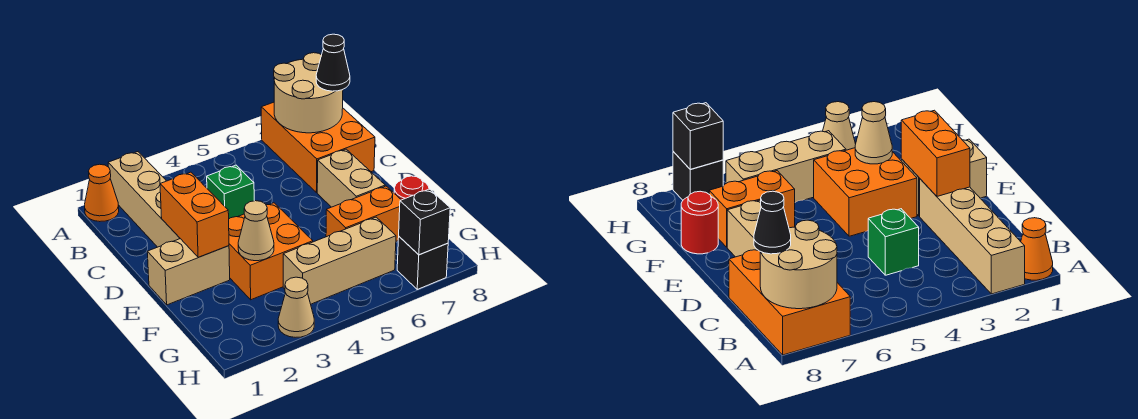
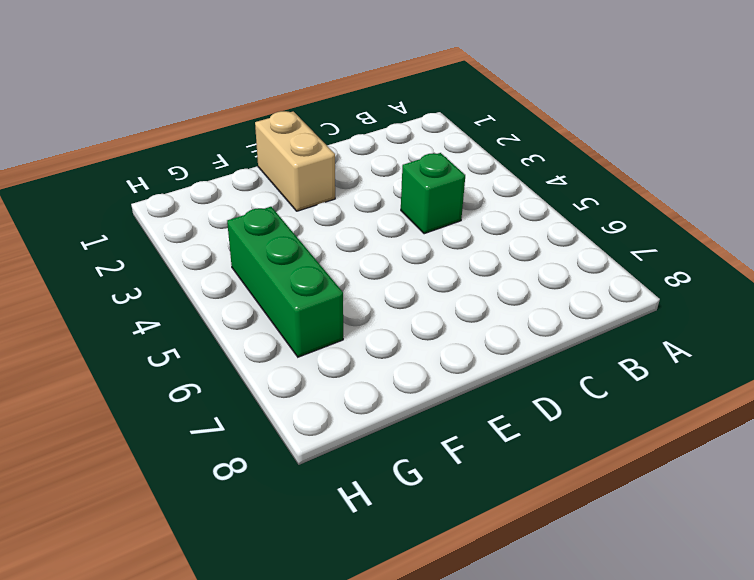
green brick G4:G6 level 1 -> tan brick G4:G6 level 1
none -> orange cone A1 level 1
none -> tan brick A2:D2 level 1
none -> orange brick A7:C8 level 1

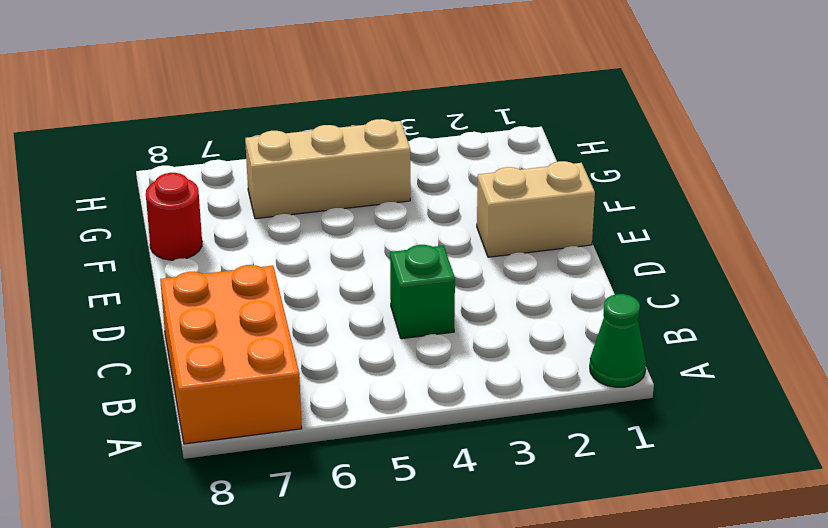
green cone A1 level 1 -> orange cone A1 level 1
none -> tan brick A2:D2 level 1
none -> tan brick D7:E7 level 1
none -> orange brick E3:F4 level 1

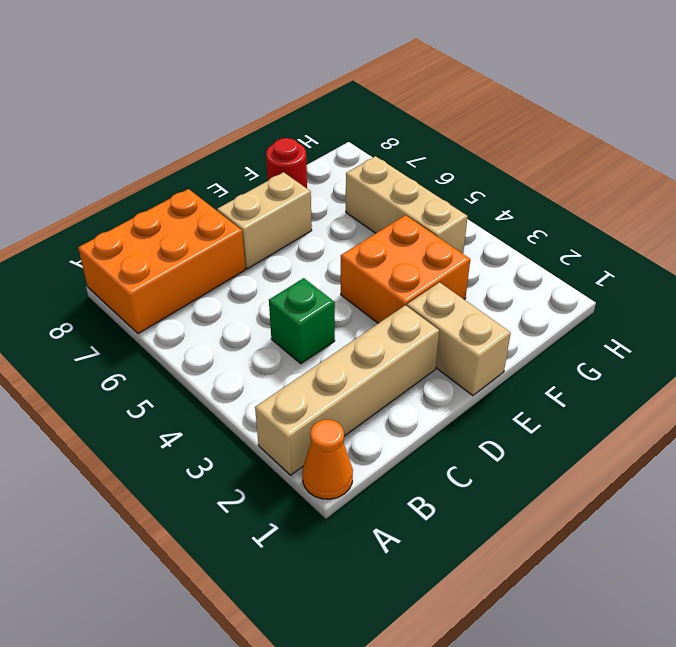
none -> orange brick F6:F7 level 1
none -> tan cone H3 level 1
none -> black brick H7 level 1

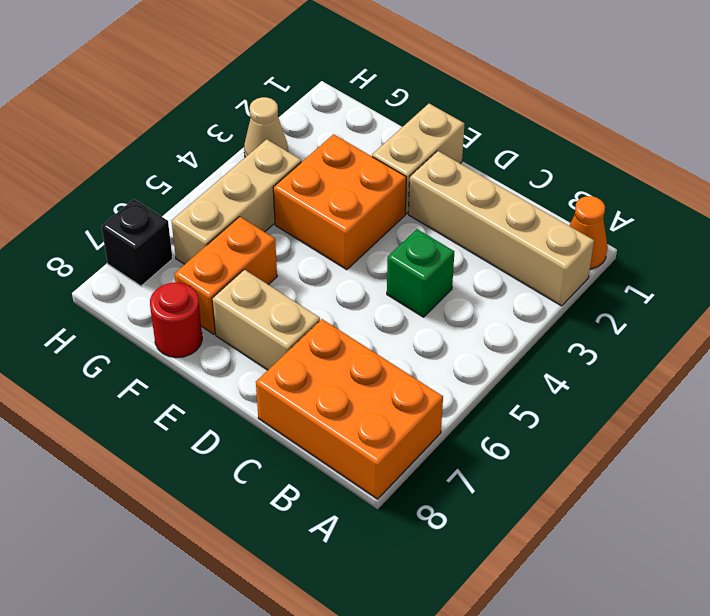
none -> tan round brick A7:B8 level 2
none -> orange brick D2:E2 level 2
none -> tan cone F3 level 2

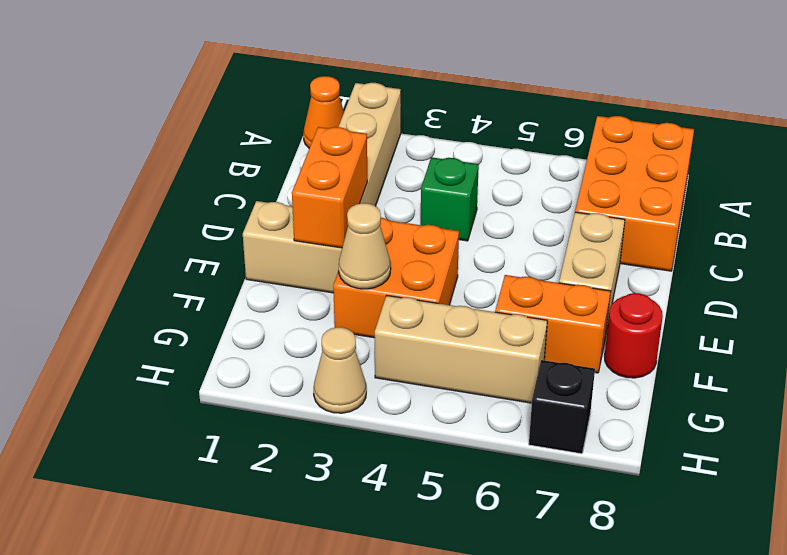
none -> tan round brick A7:B8 level 2
none -> black brick H7 level 2
none -> black cone B8 level 3

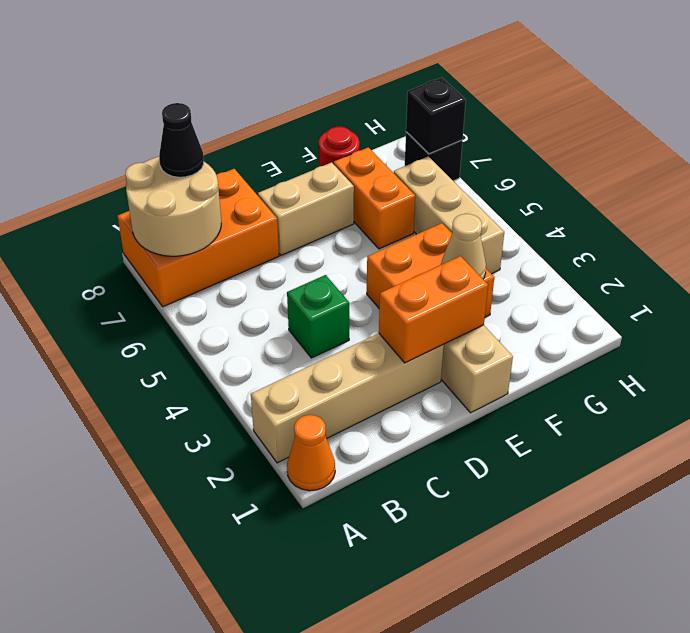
none -> tan cone H3 level 1

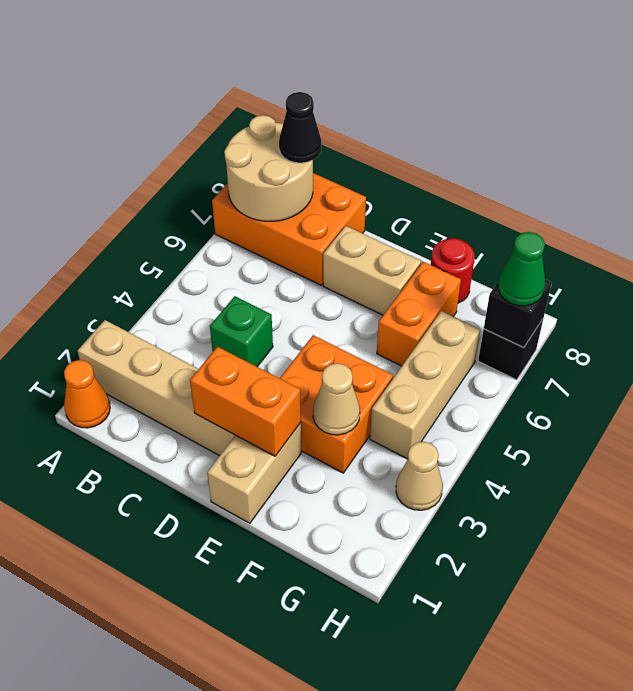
green cone H7 level 3 -> none

